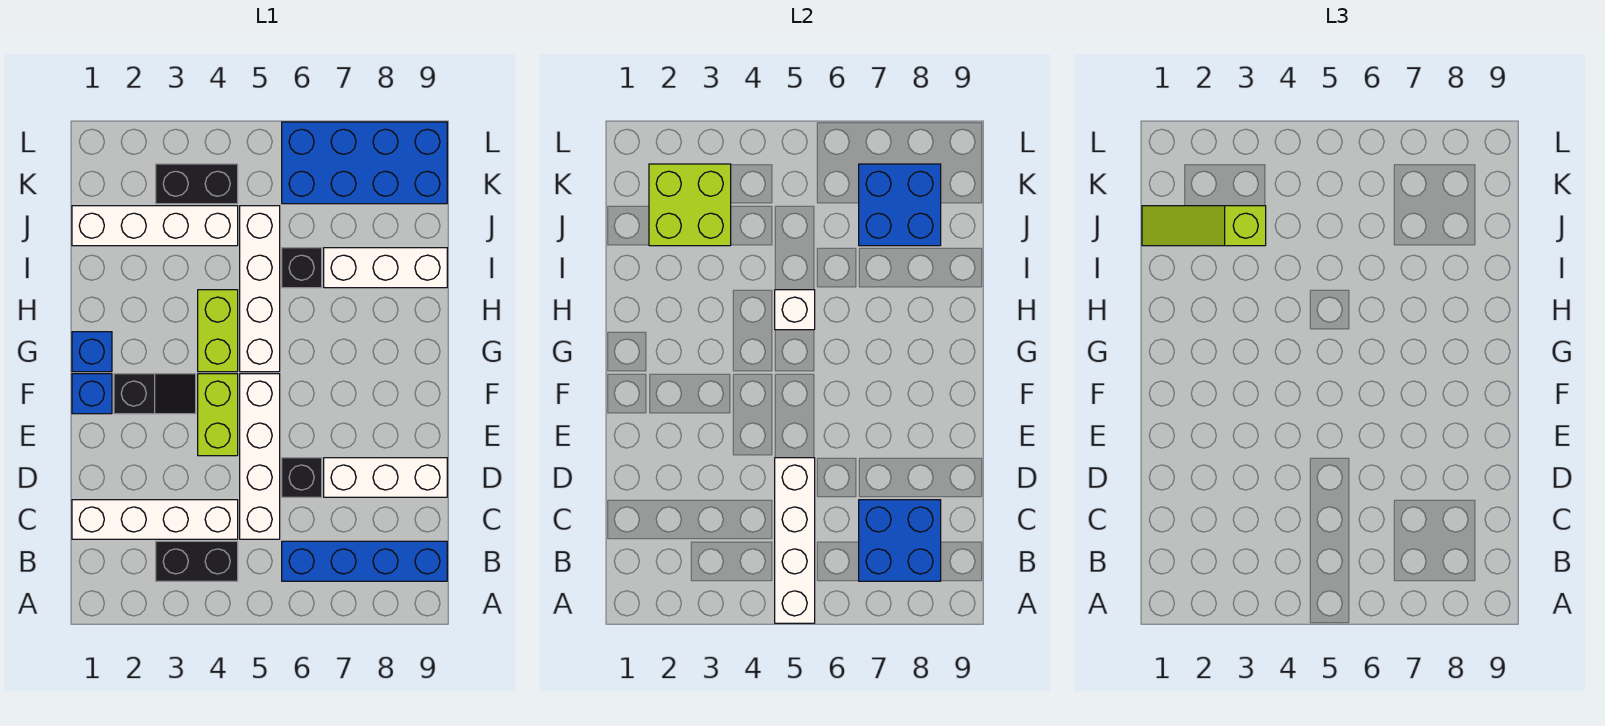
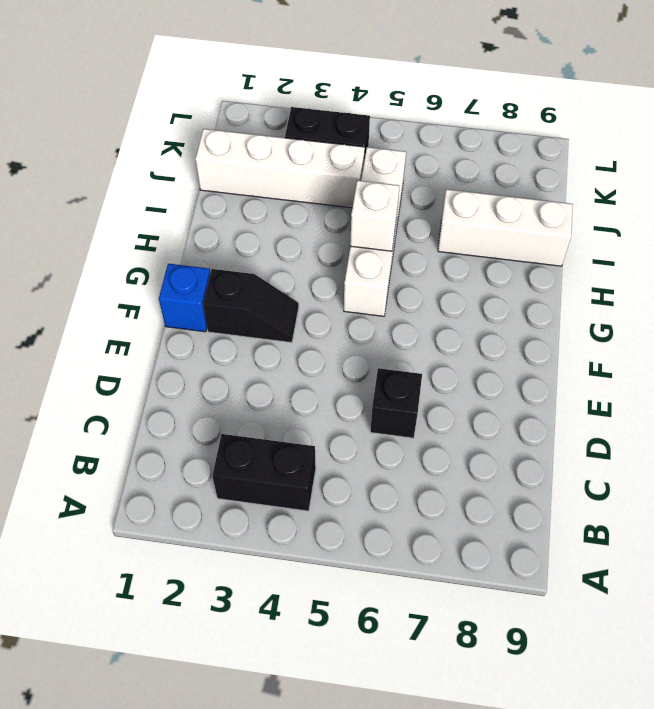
none -> blue brick B6:B9 level 1
none -> white brick C1:C4 level 1
none -> white brick C5:F5 level 1

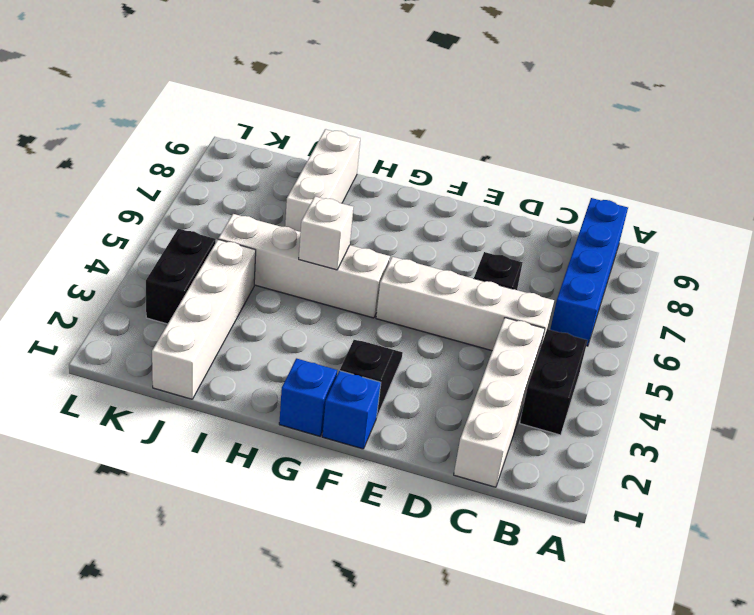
none -> white brick D7:D9 level 1
none -> lime brick E4:F4 level 1
none -> lime brick G4:H4 level 1

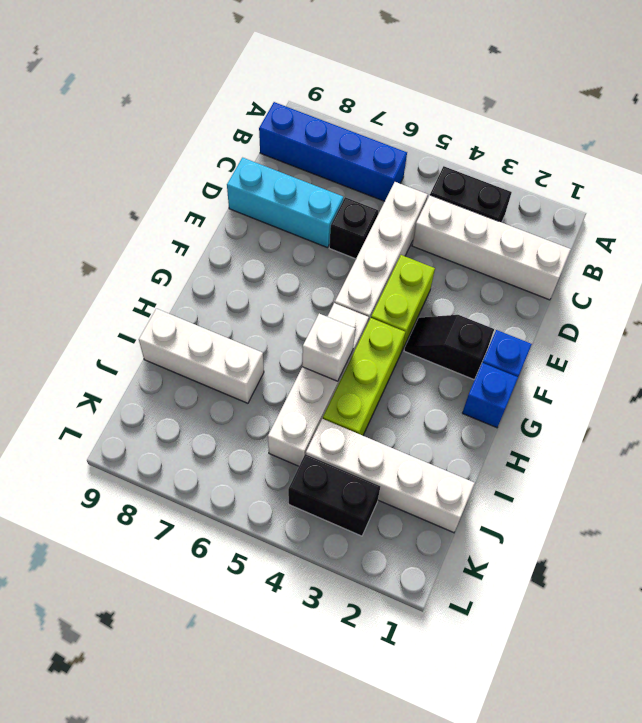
cyan brick D7:D9 level 1 -> white brick D7:D9 level 1
lime brick G4:I4 level 1 -> lime brick G4:H4 level 1
none -> black brick I6 level 1
none -> blue brick K6:L9 level 1
none -> white brick A5:D5 level 2

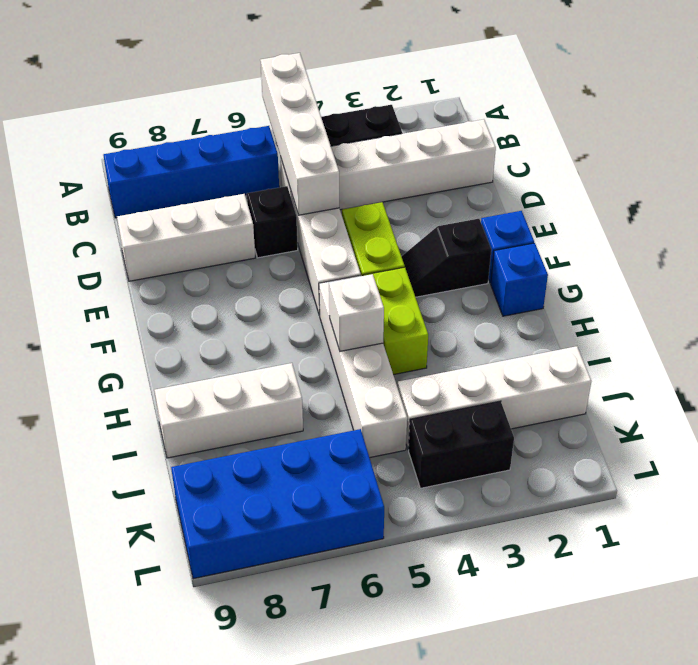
none -> black brick I6 level 1
none -> blue brick B7:C8 level 2
none -> lime brick J2:K3 level 2

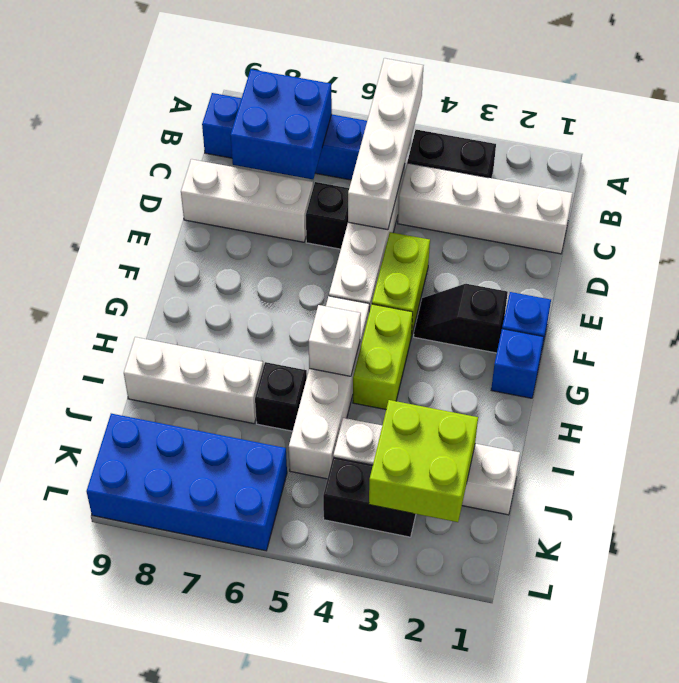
none -> blue brick J7:K8 level 2
none -> lime slope J1:J3 level 3 top 3

